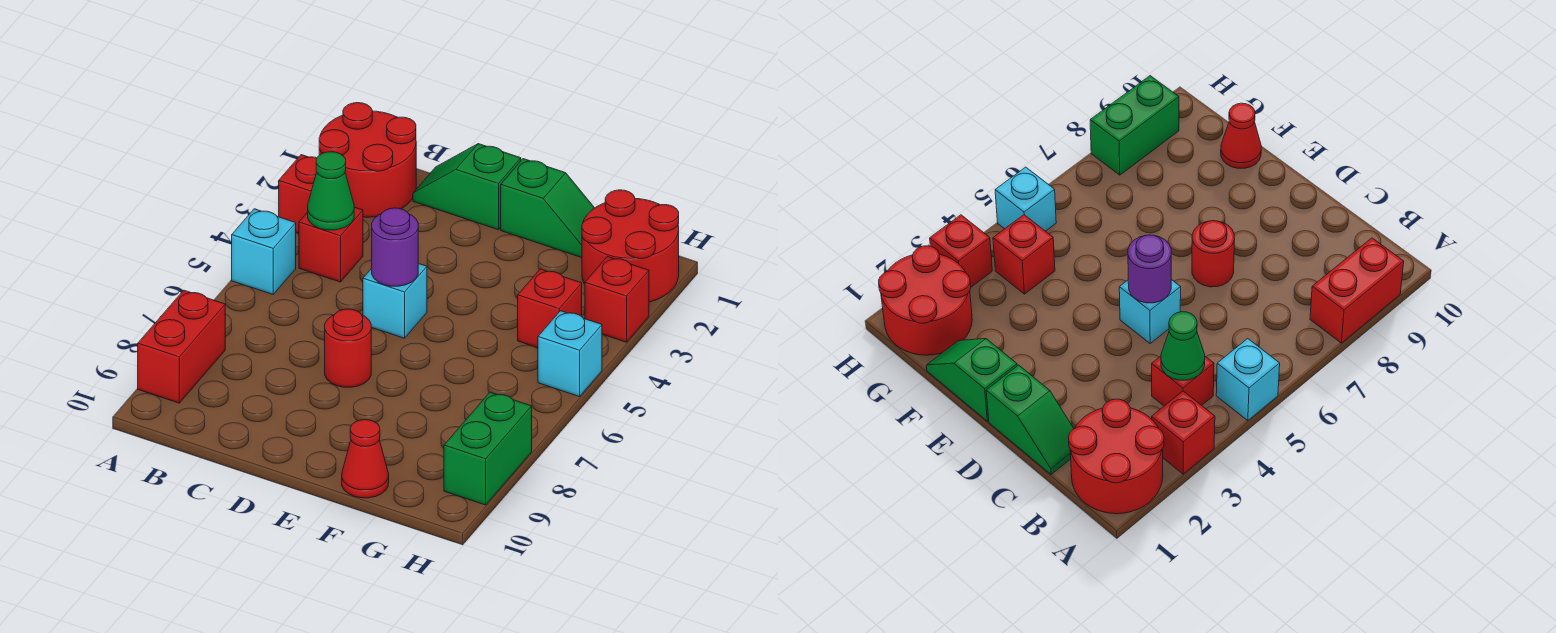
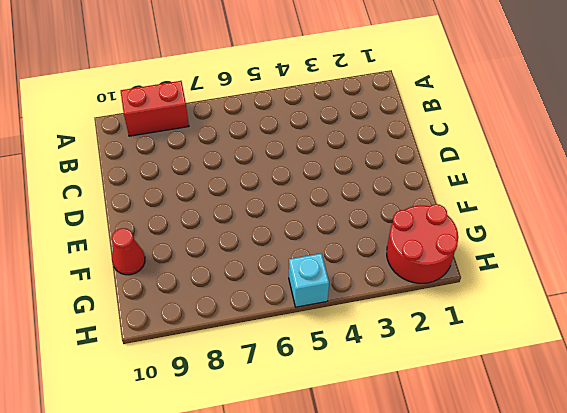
none -> red round brick A1:B2 level 1
none -> red brick A3 level 1
none -> cyan brick A5 level 1

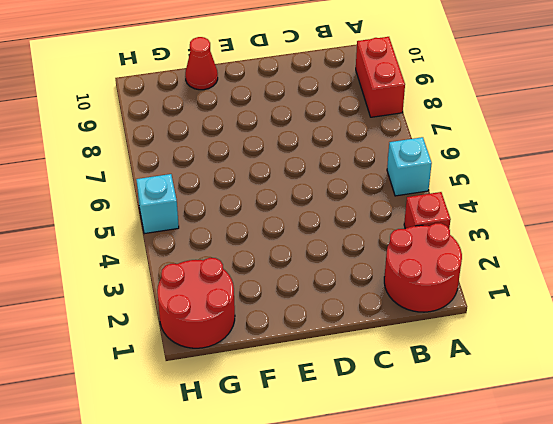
none -> red brick B4 level 1
none -> green slope C1:D1 level 1 top D
none -> cyan brick D5 level 1

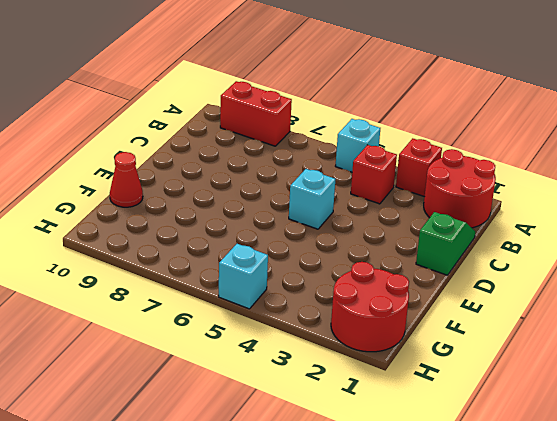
none -> red round brick D7 level 1
none -> green slope E1:F1 level 1 top E
none -> red brick G4 level 1

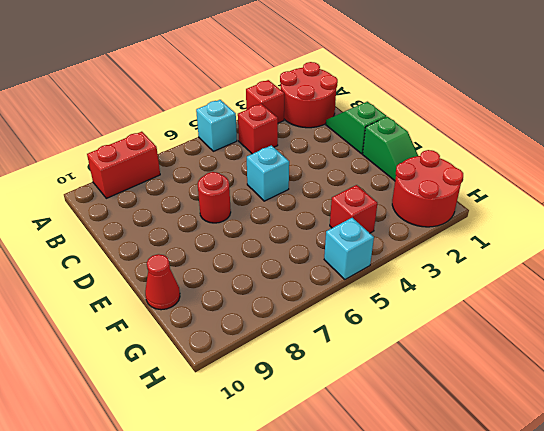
none -> red brick H3 level 1
none -> green brick H8:H9 level 1
none -> green cone B4 level 2

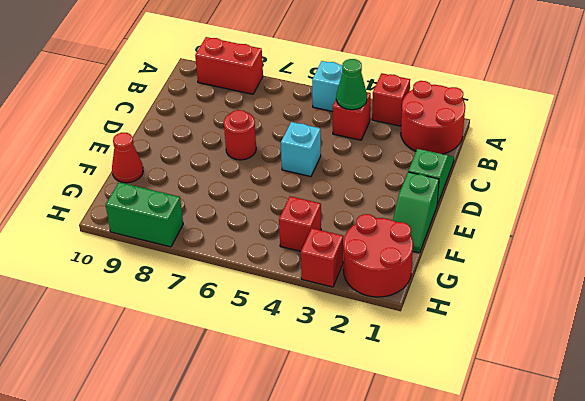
none -> cyan brick H5 level 1
none -> purple round brick D5 level 2

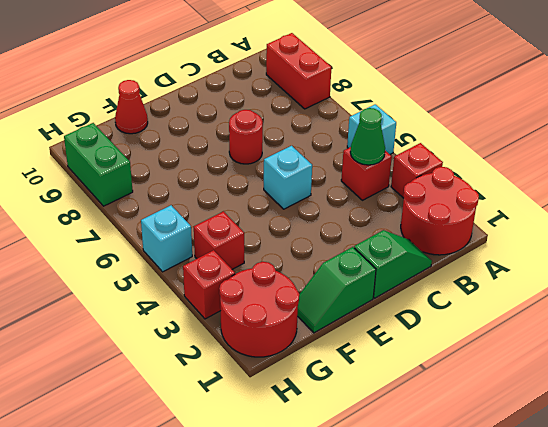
none -> purple round brick D5 level 2

